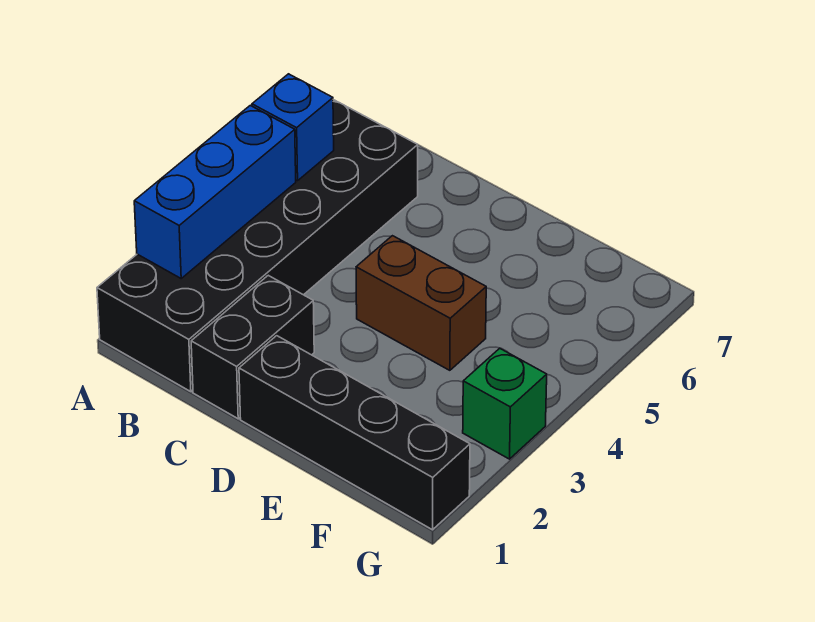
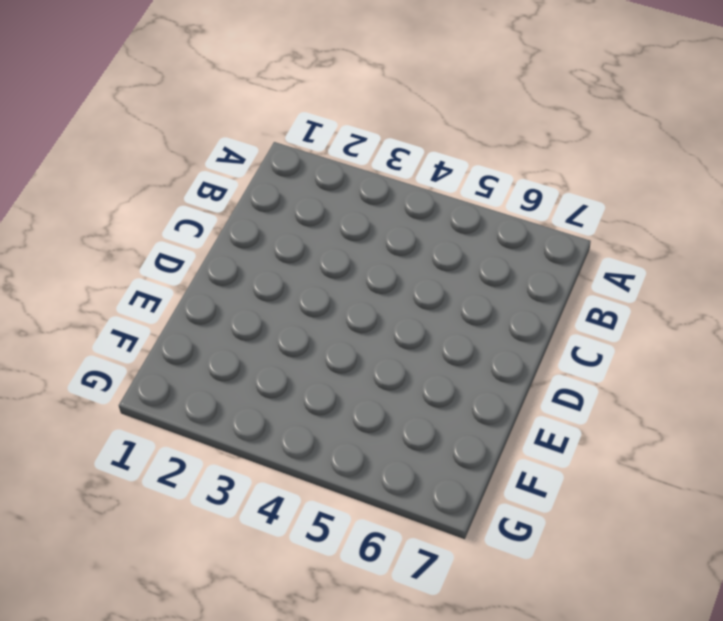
none -> black brick A1:B6 level 1
none -> black brick C1:C2 level 1

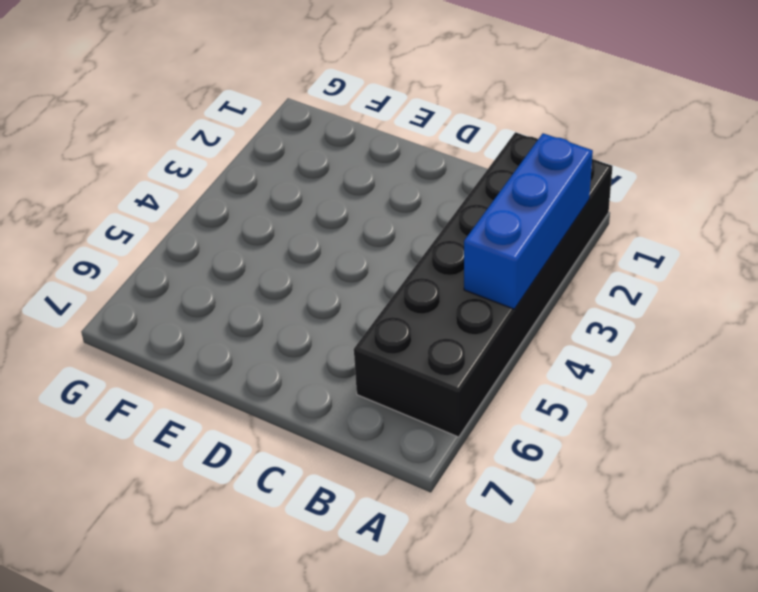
none -> black brick C1:C2 level 1
none -> black brick D1:G1 level 1

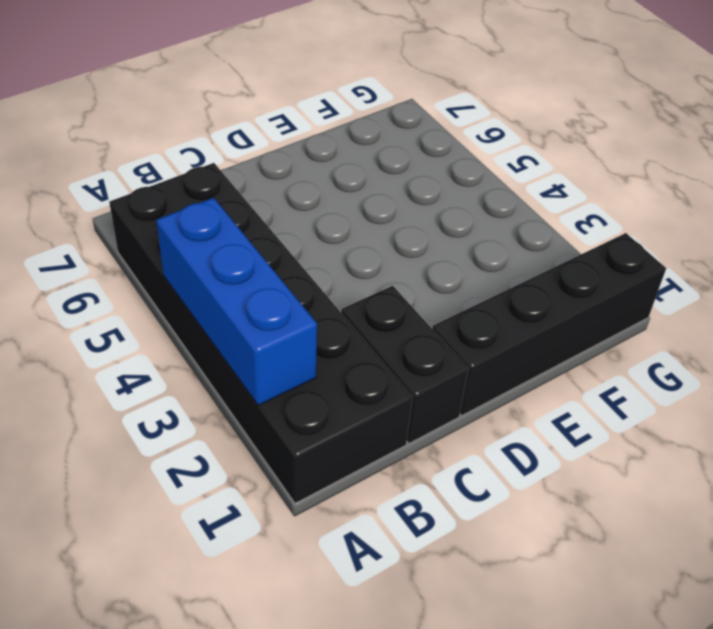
none -> brown brick D4:E4 level 1
none -> green brick G3 level 1

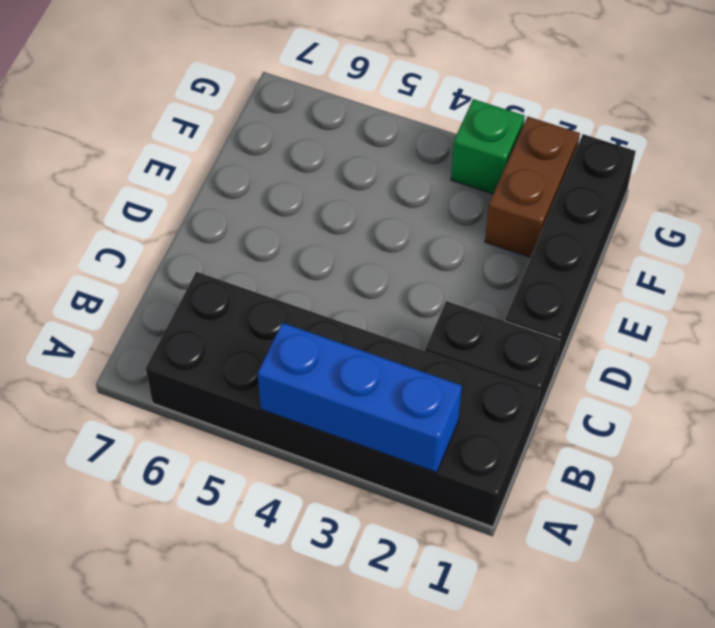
brown brick F2:G2 level 1 -> brown brick D4:E4 level 1
none -> blue brick A5 level 2

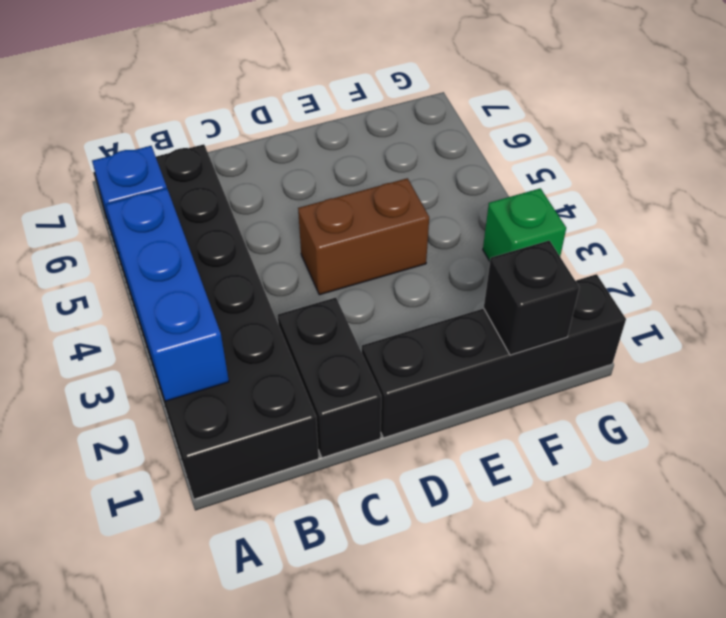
black brick F1 level 2 -> none

